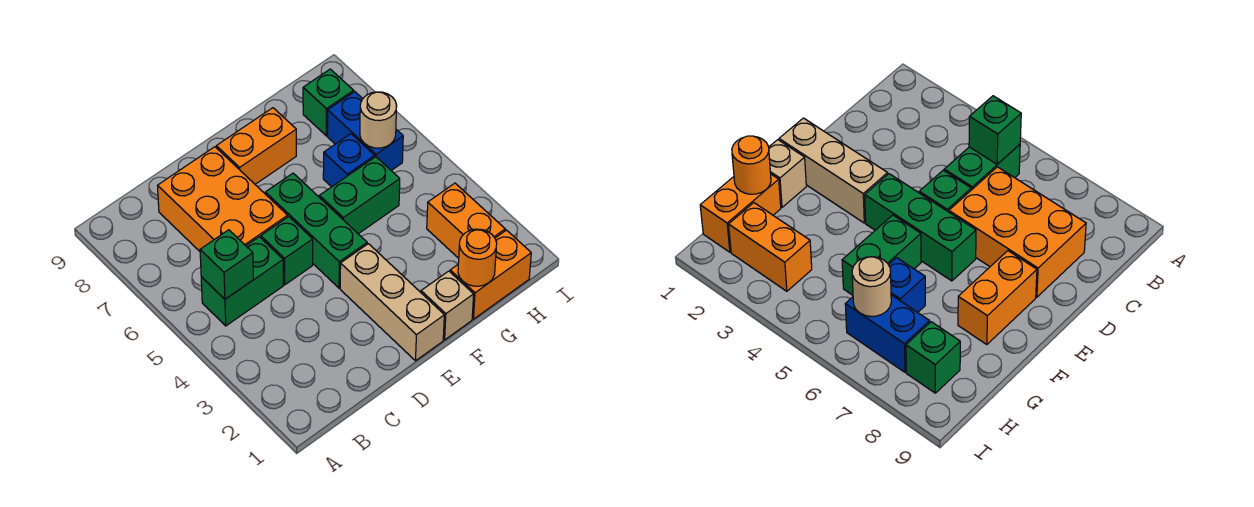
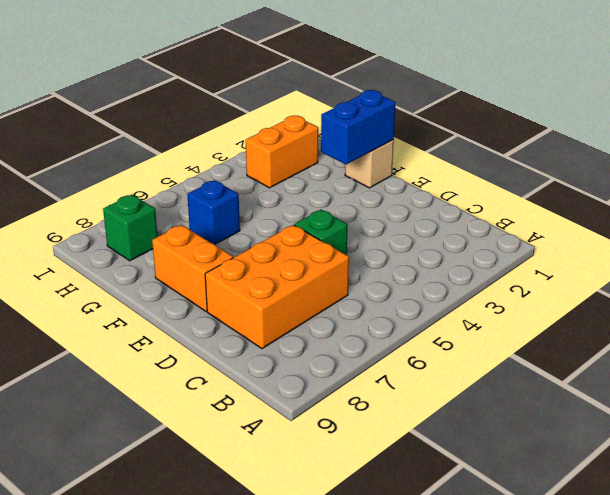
blue brick F1:F2 level 2 -> blue brick H6:H7 level 1
none -> green brick B5:C5 level 1
none -> tan brick E1:E3 level 1
none -> green brick E4:E6 level 1

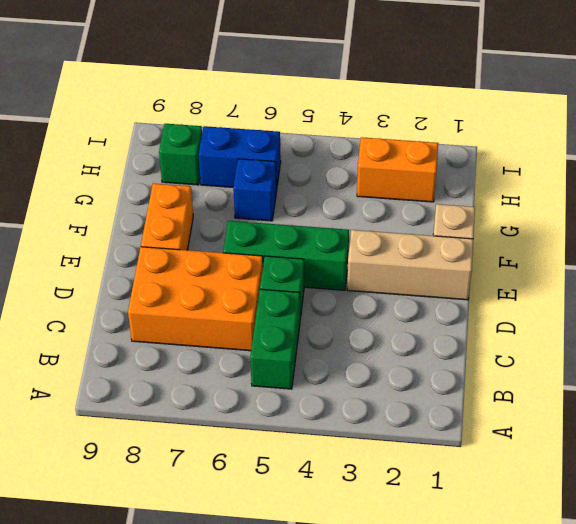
none -> green brick F5:G5 level 1
none -> orange brick G1:H1 level 1
none -> green brick B5 level 2

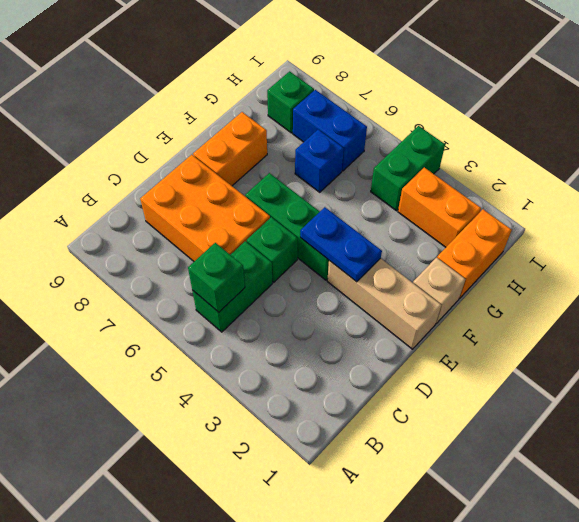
blue plate E3:E4 level 2 -> none
green brick H4:I4 level 1 -> green brick F5:G5 level 1
none -> orange round brick G1 level 2
none -> tan round brick H6 level 2

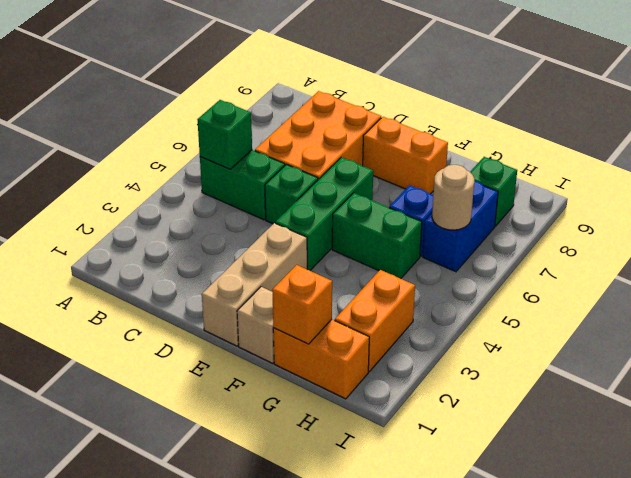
orange brick G1 level 2 -> orange round brick G1 level 2

